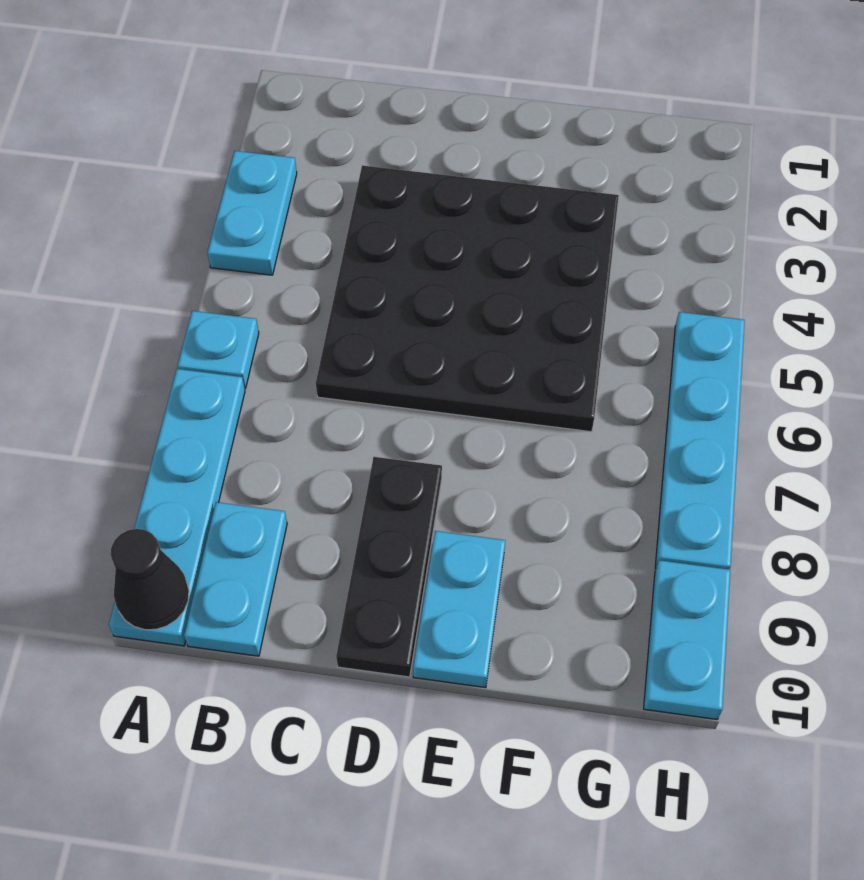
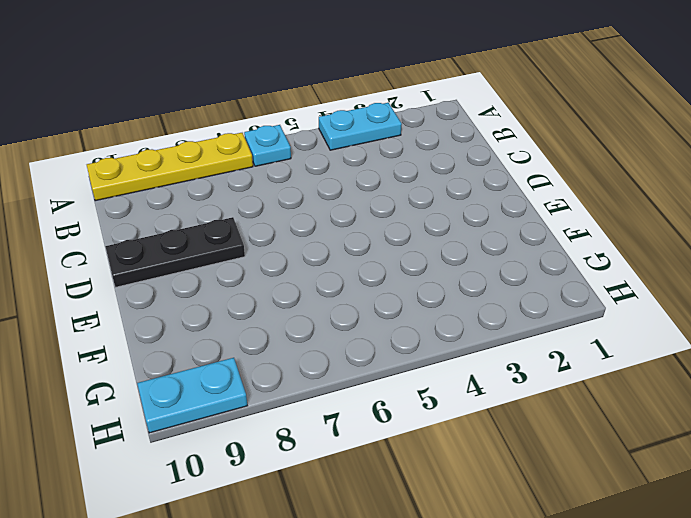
yellow plate A7:A10 level 1 -> cyan plate A7:A10 level 1
none -> cyan plate B9:B10 level 1
none -> black plate C3:F6 level 1

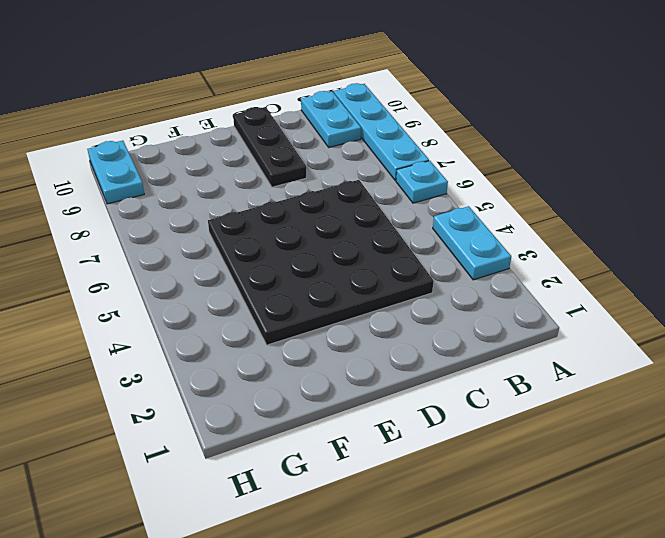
none -> cyan plate E9:E10 level 1
none -> cyan plate H5:H8 level 1

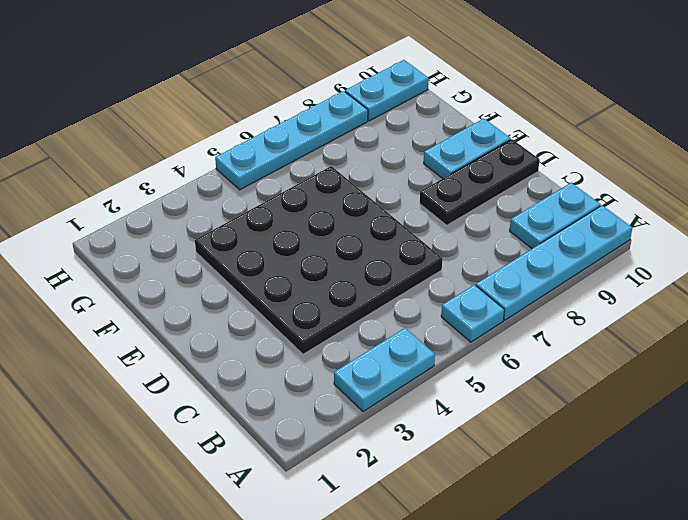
none -> black cone A10 level 2

